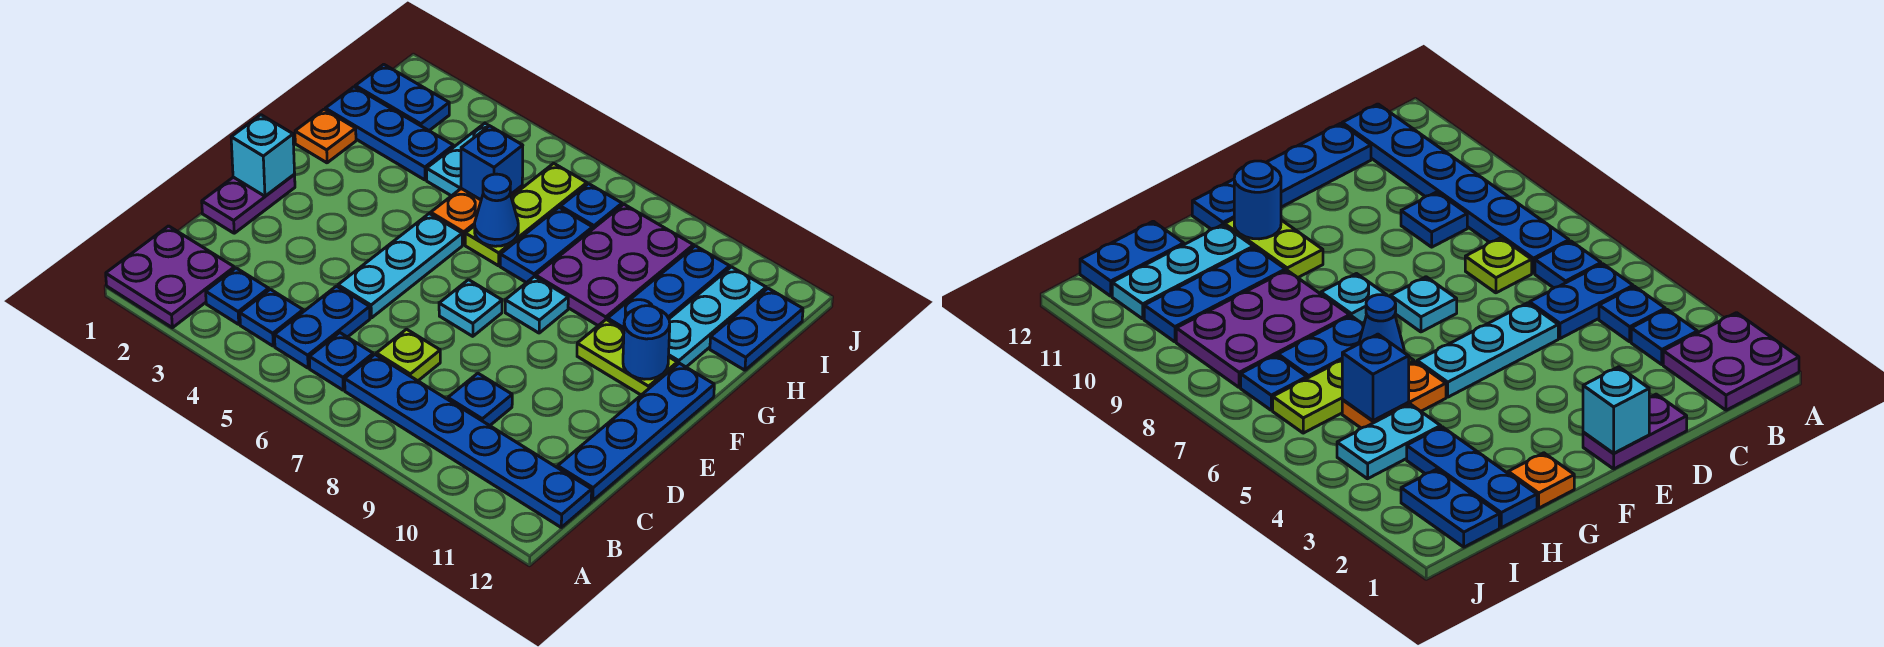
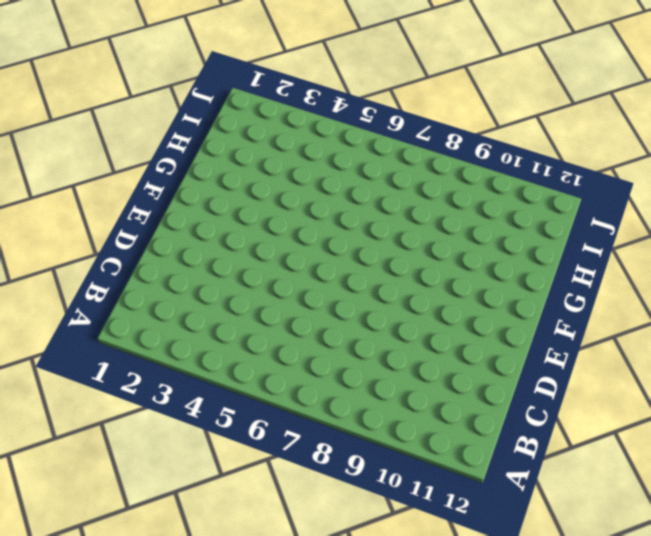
none -> purple plate A1:B2 level 1
none -> blue plate B3 level 1
none -> blue plate B4 level 1
none -> blue plate B5:C5 level 1

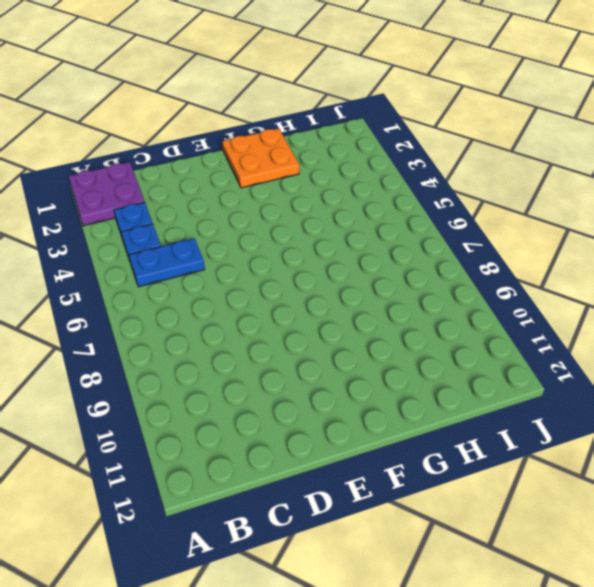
orange plate F1:G2 level 1 -> orange plate G1 level 1
none -> blue plate B6 level 1
none -> blue plate B7:B12 level 1
none -> lime plate C7 level 1
none -> blue plate C9 level 1

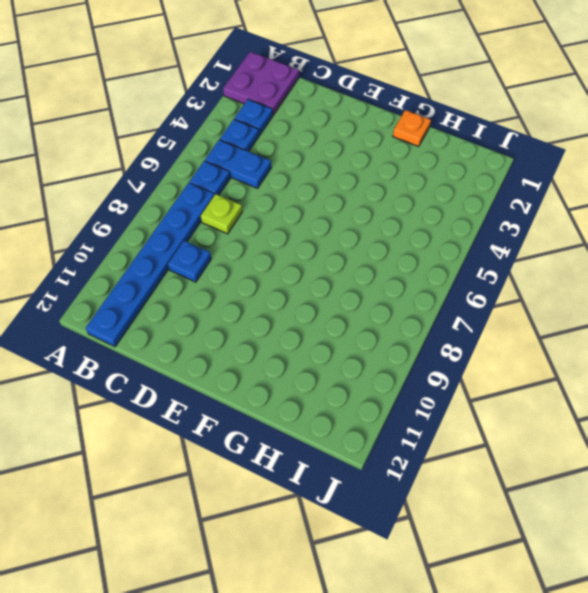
none -> blue plate C12:F12 level 1
none -> purple plate D1:E1 level 1
none -> cyan plate D5:F5 level 1
none -> cyan plate E7 level 1

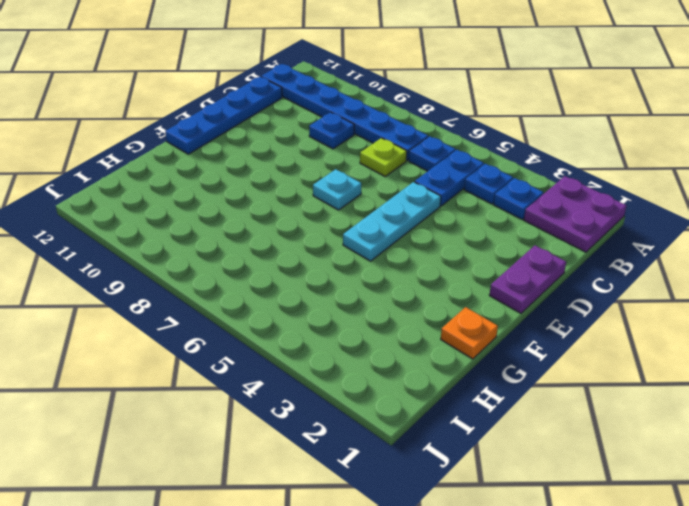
none -> cyan plate F8 level 1
none -> lime plate F10:F11 level 1
none -> orange plate G5:H5 level 1
none -> lime plate G6:I6 level 1

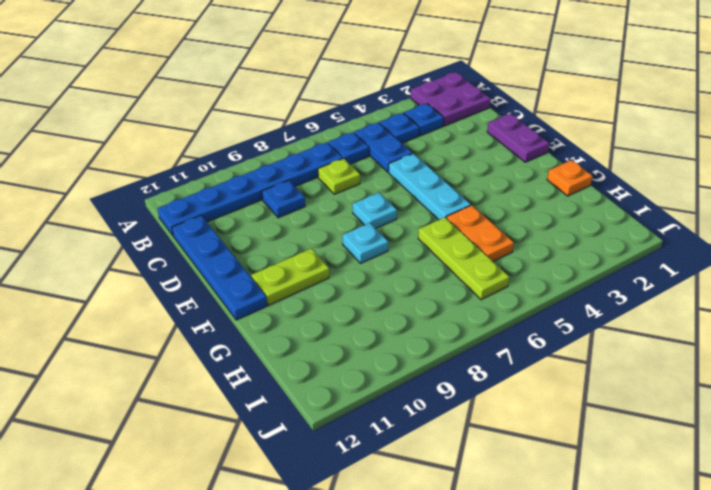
none -> blue plate G7:H7 level 1
none -> purple plate G8:I9 level 1
none -> blue plate G10:I10 level 1
none -> cyan plate G11:I11 level 1

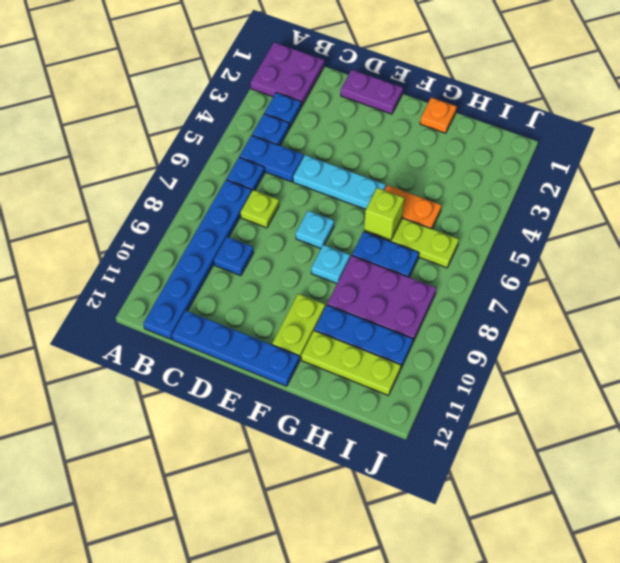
lime brick G6 level 2 -> blue cone G6 level 2
lime plate G11:I11 level 1 -> cyan plate G11:I11 level 1
none -> blue plate H1:H3 level 1
none -> cyan plate H4:I4 level 1
none -> blue plate H12:I12 level 1
none -> blue plate I1:I2 level 1

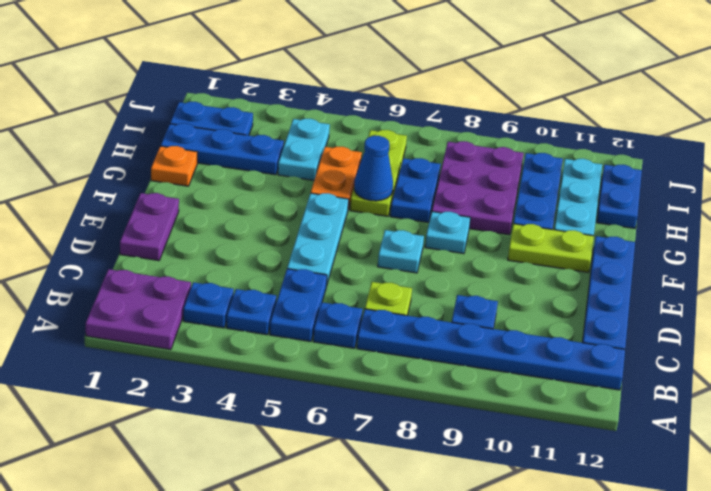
none -> blue plate I7 level 1
none -> cyan brick E1 level 2
none -> blue round brick F11 level 2
none -> blue brick H5 level 2

